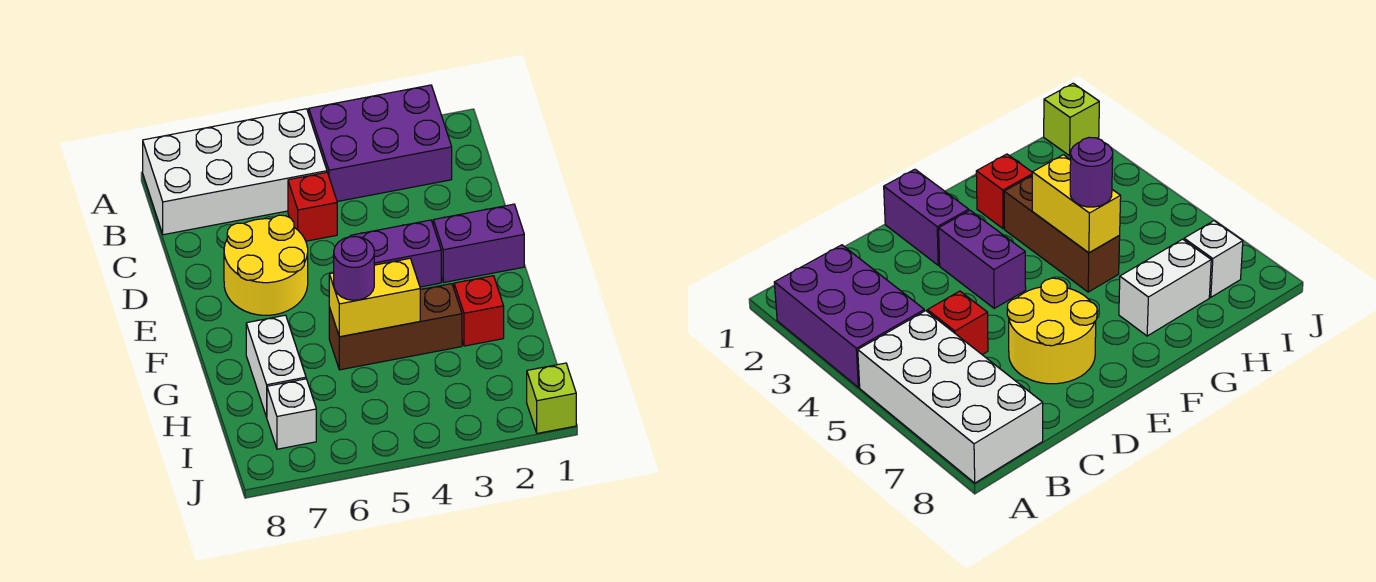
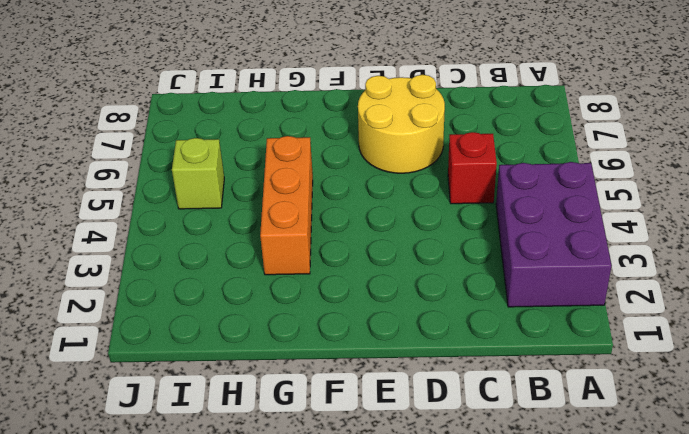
orange brick G3:G5 level 1 -> brown brick G3:G5 level 1
lime brick I5 level 1 -> lime brick J1 level 1
none -> white brick A5:B8 level 1
none -> purple brick E1:E2 level 1
none -> purple brick E3:E4 level 1

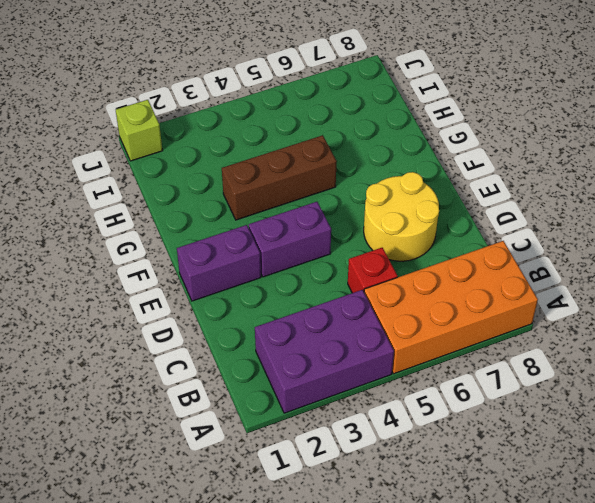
orange brick A5:B8 level 1 -> white brick A5:B8 level 1
none -> red brick G2 level 1
none -> white brick G7:H7 level 1
none -> white brick I7 level 1

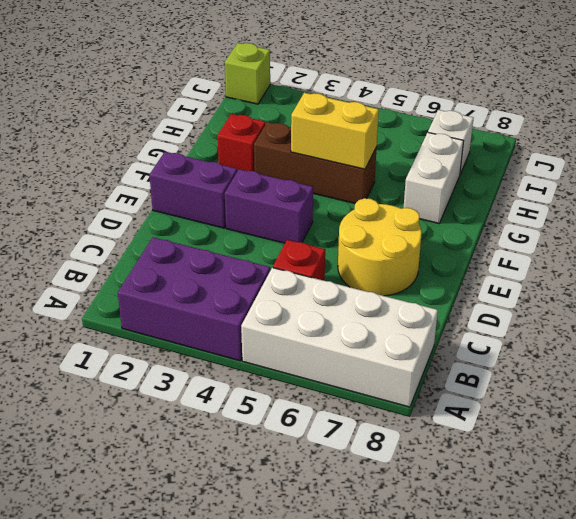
none -> purple round brick G5 level 3

